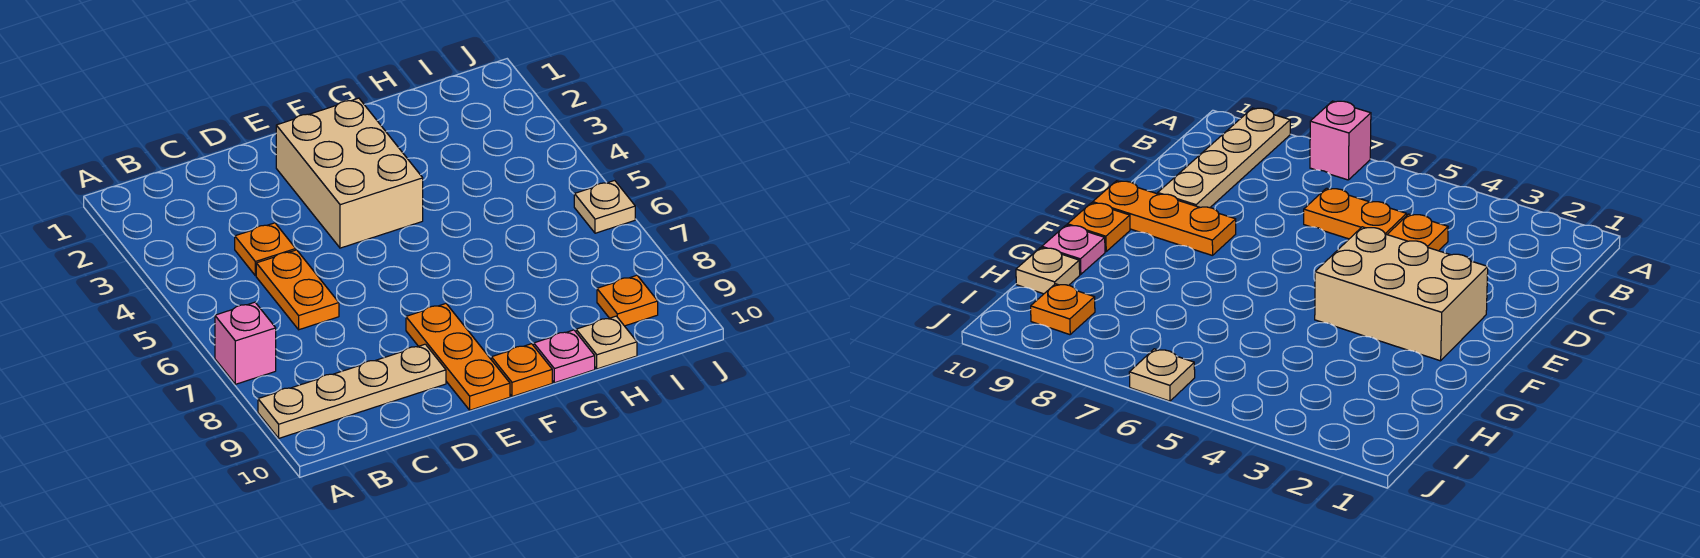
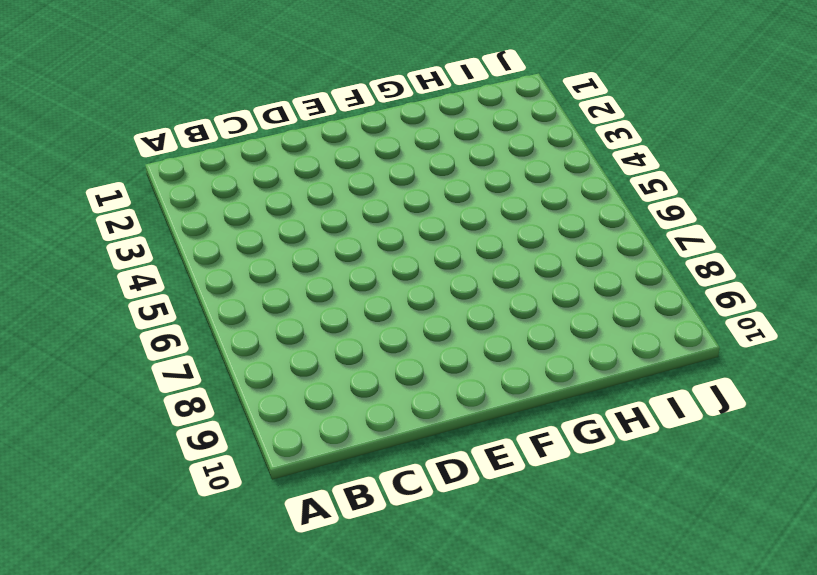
none -> pink brick A7 level 1
none -> tan plate A9:D9 level 1

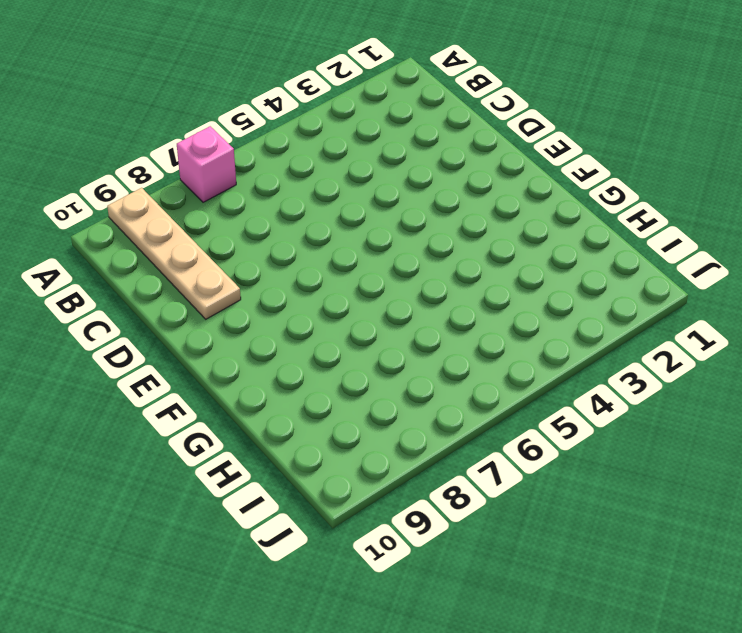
none -> orange plate C4 level 1
none -> orange plate C5:C6 level 1

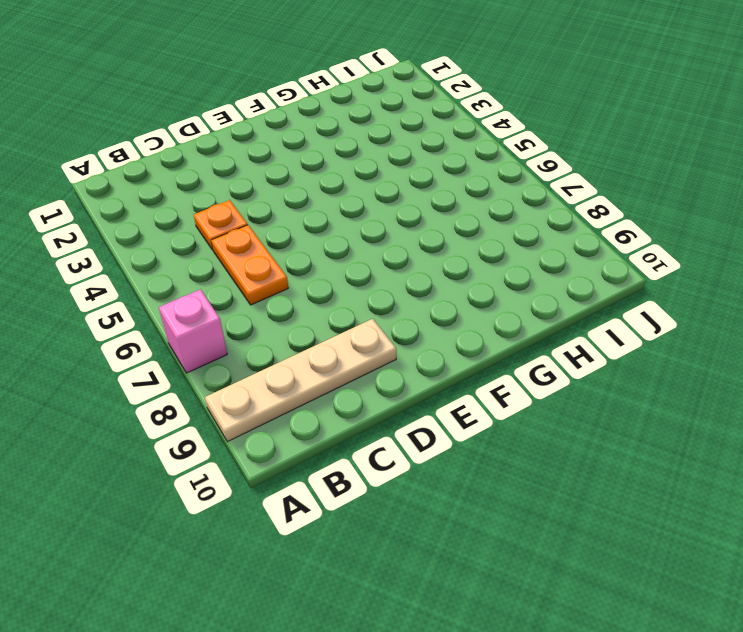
none -> tan brick E2:F4 level 1
none -> orange plate E8:E10 level 1

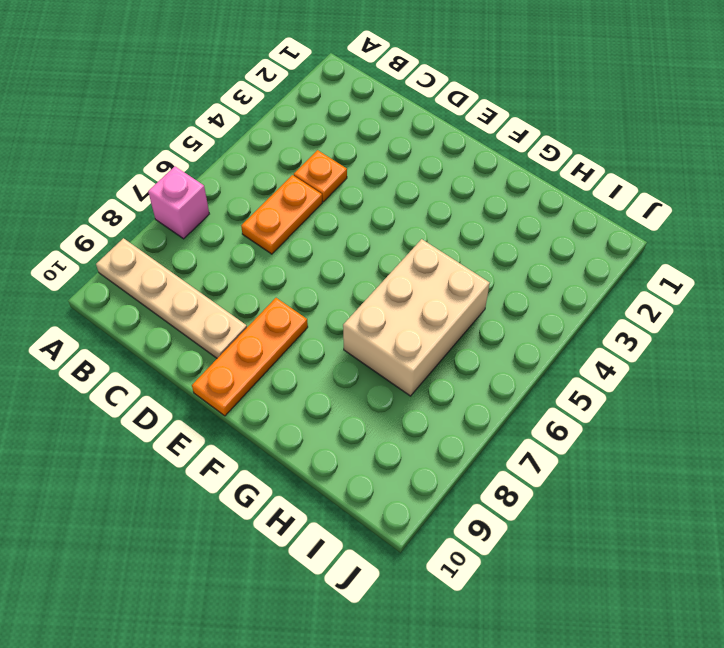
tan brick G5:H7 level 1 -> tan brick E2:F4 level 1
none -> orange plate F10 level 1
none -> pink plate G10 level 1

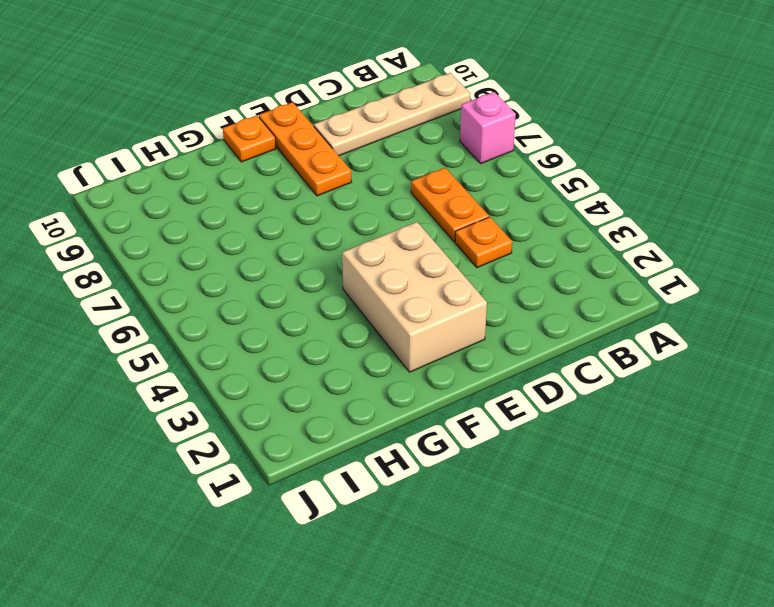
none -> pink plate G10 level 1
none -> tan plate H10 level 1

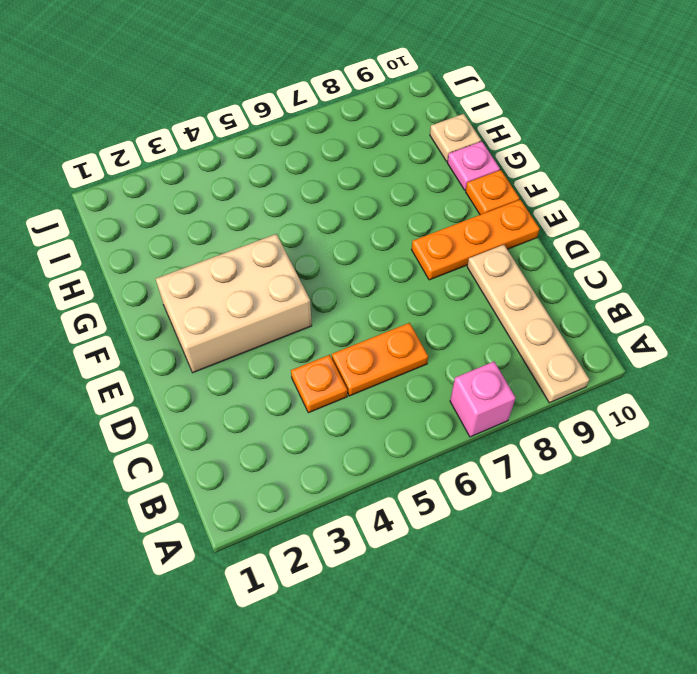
none -> orange plate I9 level 1
none -> tan plate J6 level 1

